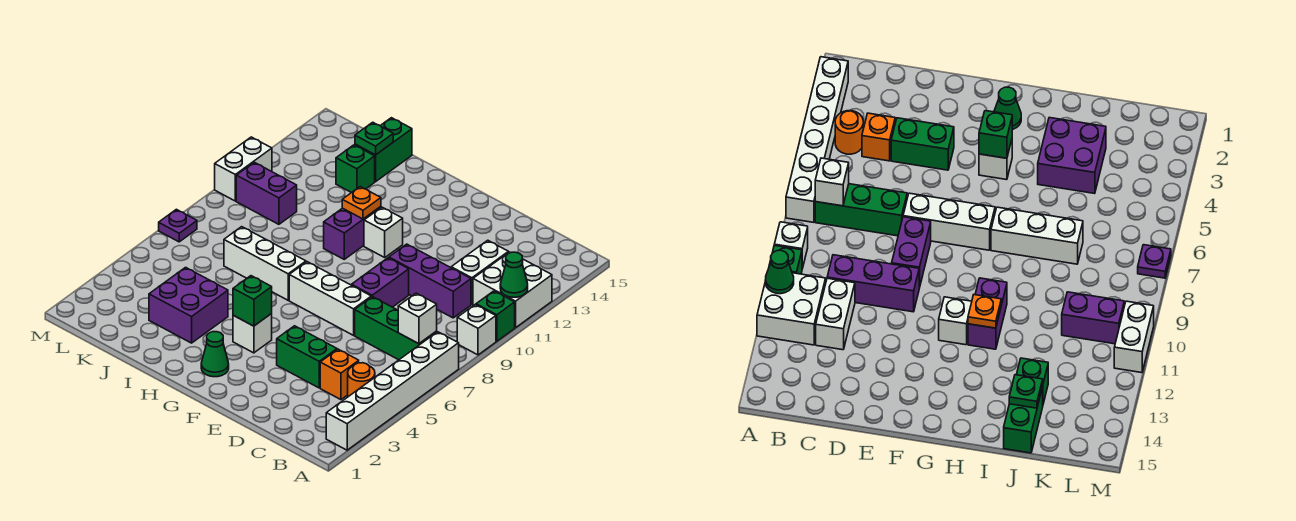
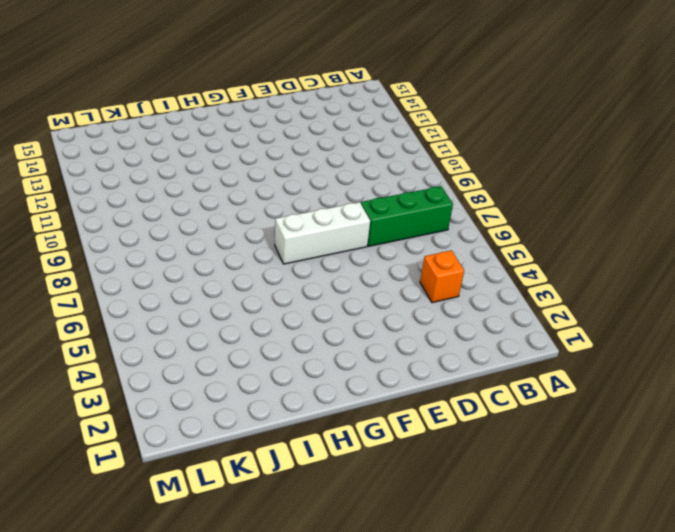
none -> white brick A2:A7 level 1
none -> white brick A9 level 1
none -> green brick A10 level 1

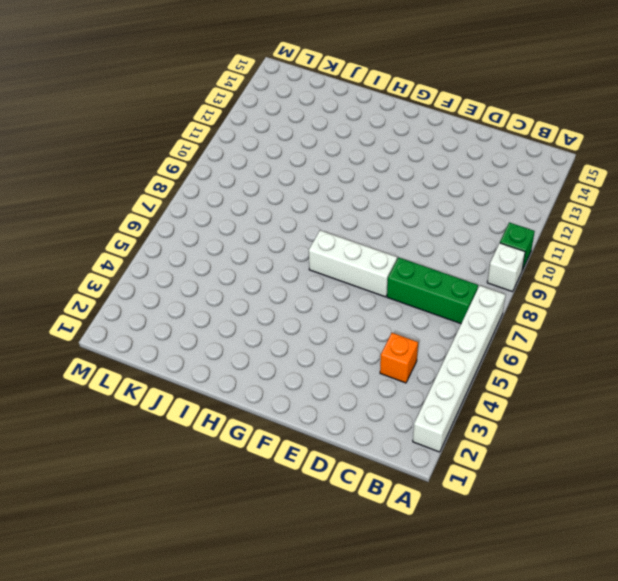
none -> white brick A11:B12 level 1
none -> orange round brick B4 level 1
none -> purple brick C10:E10 level 1

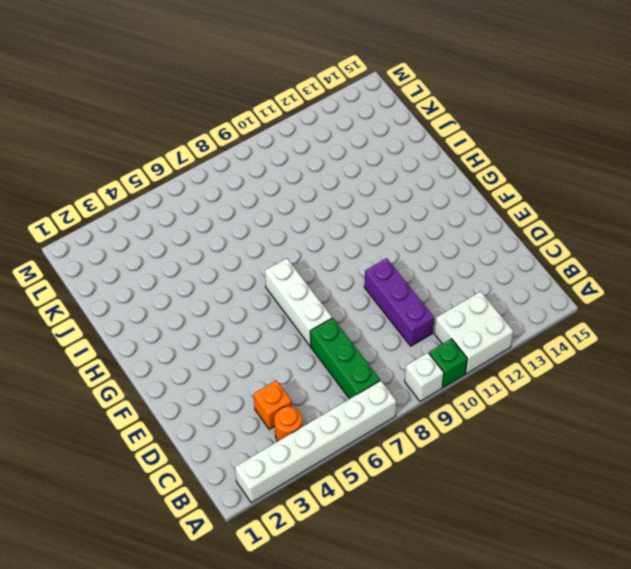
none -> white brick C11:C12 level 1
none -> green brick D4:E4 level 1
none -> purple brick E8:E9 level 1

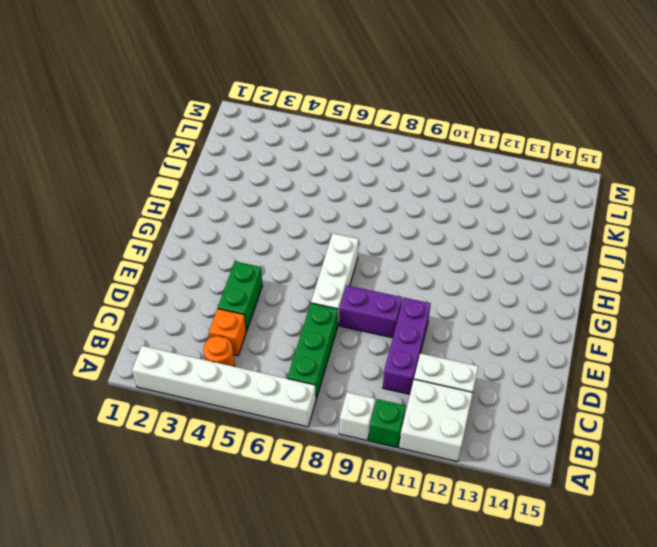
none -> green cone G2 level 1
none -> white brick G4 level 1
none -> white brick G11 level 1

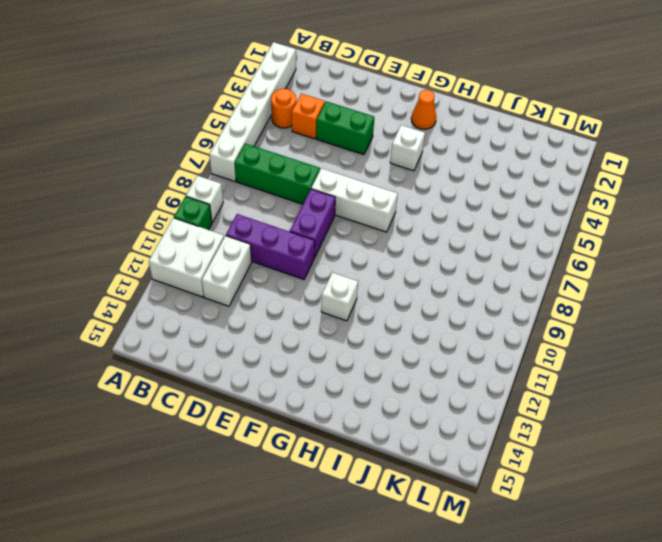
orange cone G2 level 1 -> green cone G2 level 1
none -> white brick H7:J7 level 1
none -> purple brick H10:H11 level 1
none -> purple brick I3:J4 level 1

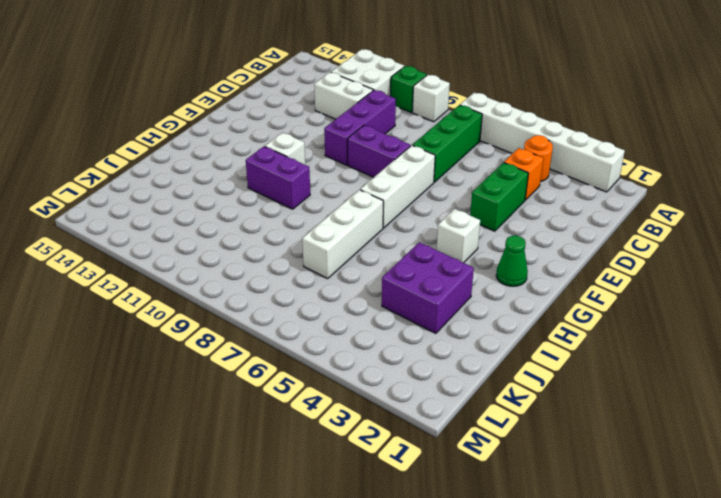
none -> green brick J13 level 1
none -> green brick J14:J15 level 1
none -> purple brick K10:L10 level 1

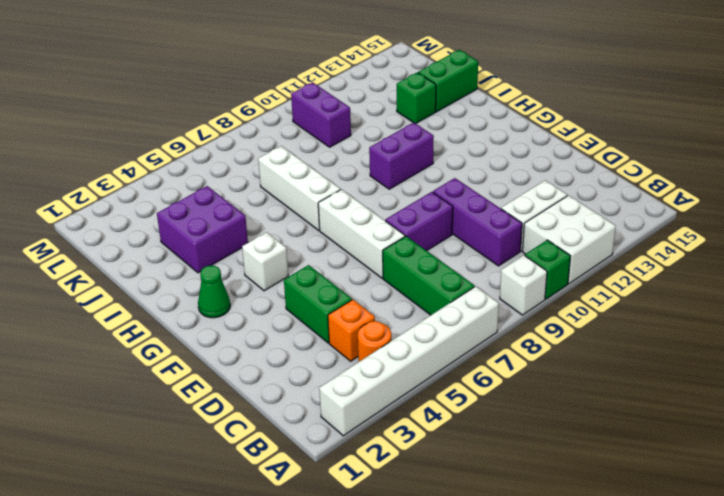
none -> white brick G11 level 1
none -> purple plate M7 level 1
none -> white brick M10:M11 level 1

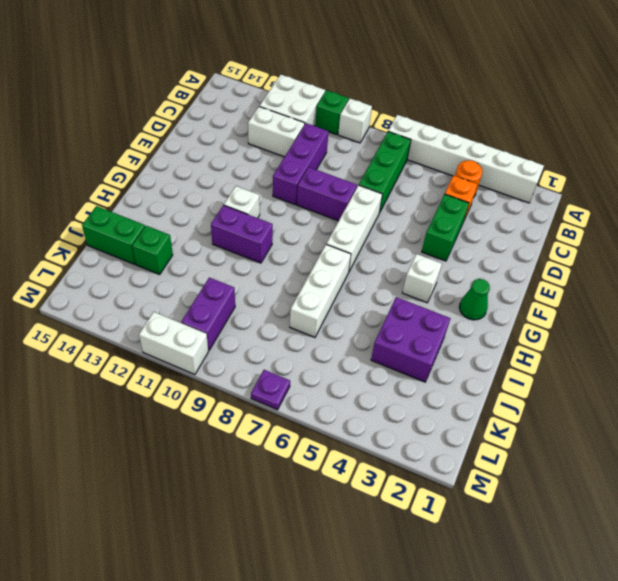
none -> green cone A11 level 2
none -> white brick B7 level 2
none -> green brick G4 level 2

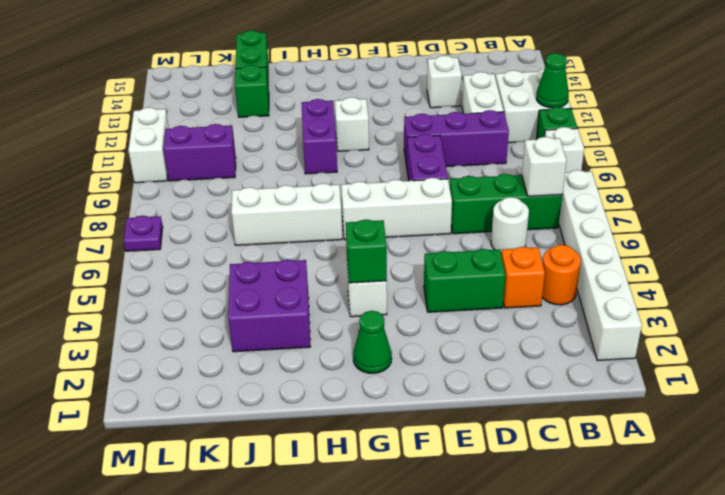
white round brick C6 level 1 -> none
white brick D13 level 1 -> none
none -> orange plate H11 level 2
none -> green plate J14 level 2

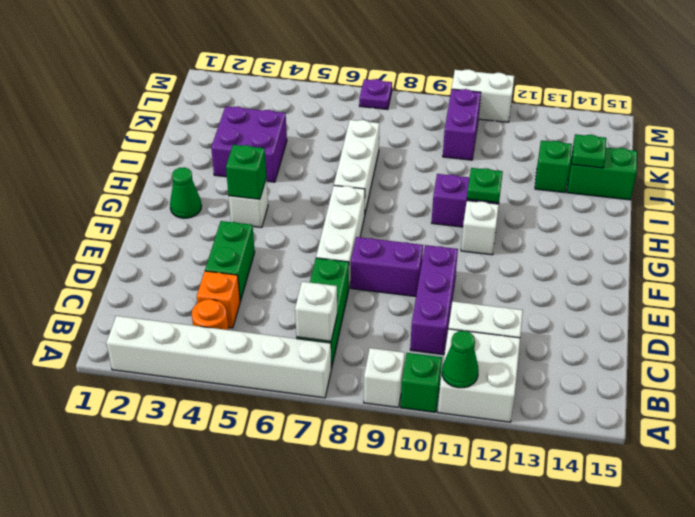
green plate H11 level 2 -> orange plate H11 level 2

